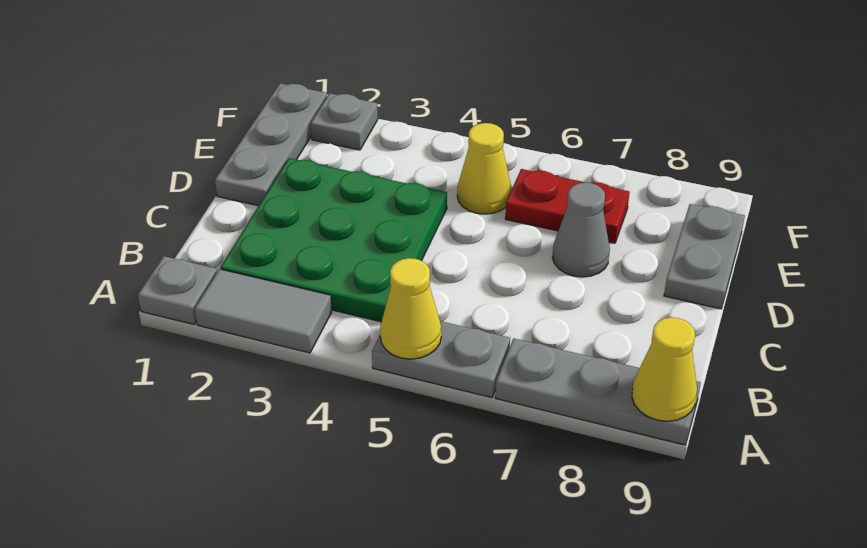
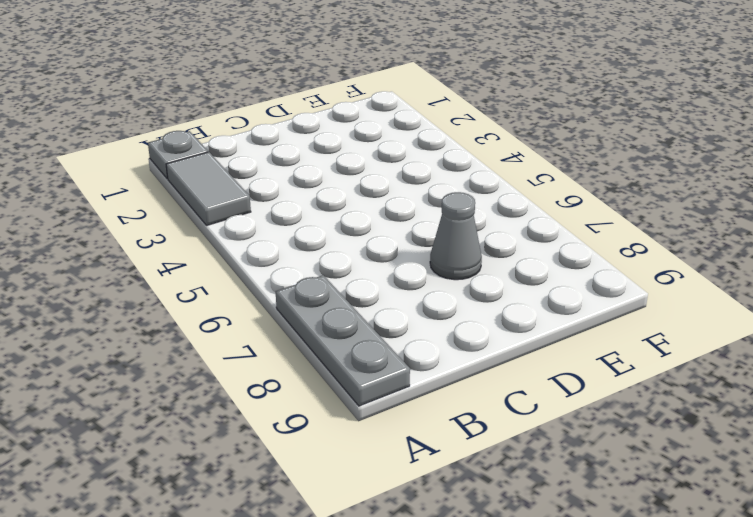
none -> grey plate A5:A6 level 1
none -> green plate B2:D4 level 1
none -> grey plate D1:F1 level 1

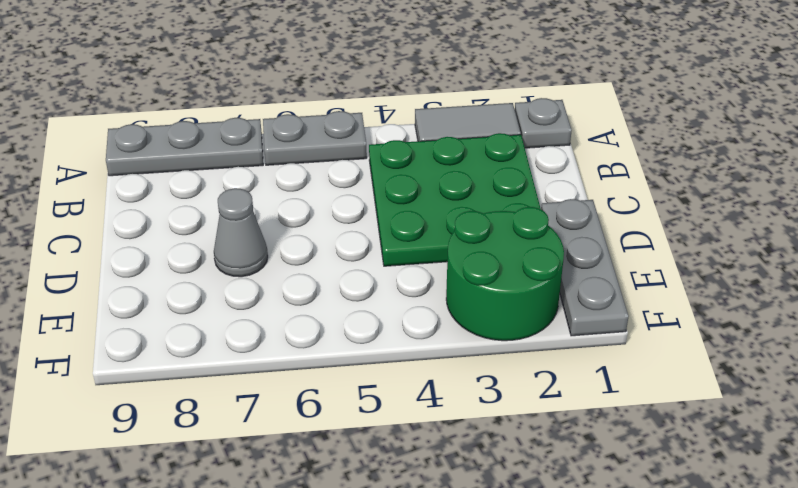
green round brick E2:F3 level 1 -> grey plate F2 level 1
none -> grey plate D9:E9 level 1
none -> yellow cone E5 level 1
none -> red plate E6:E7 level 1

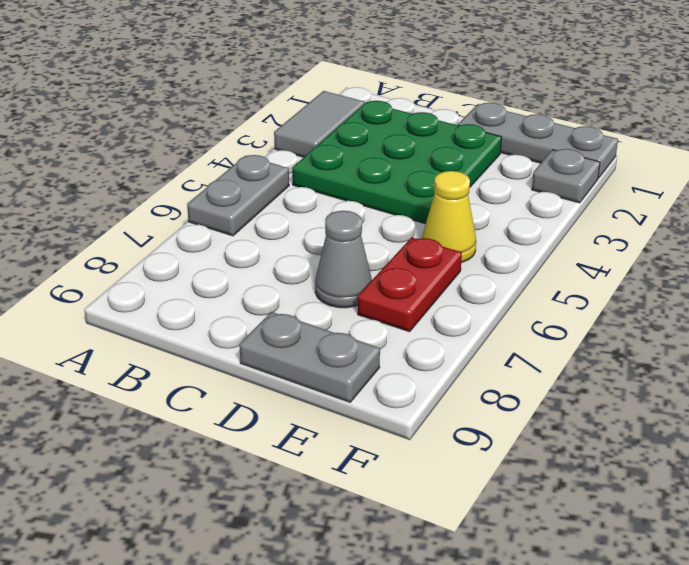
none -> grey plate A1 level 1
none -> grey plate A7:A9 level 1
none -> yellow cone A5 level 2

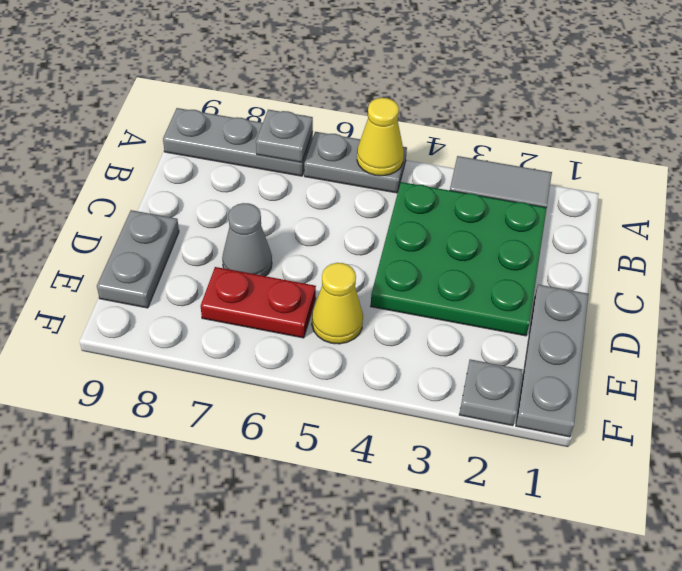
grey plate A7 level 2 -> grey plate A1 level 1
none -> yellow cone A9 level 2

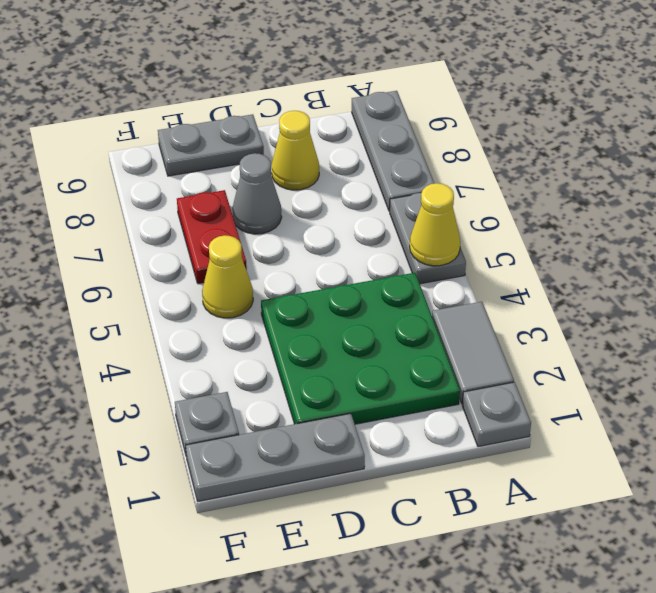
yellow cone C8 level 1 -> yellow cone A9 level 2

